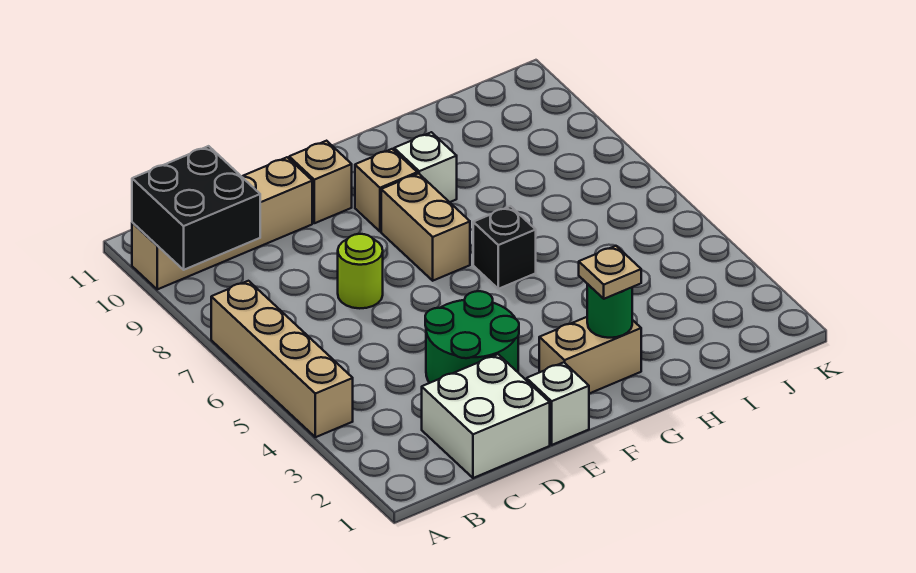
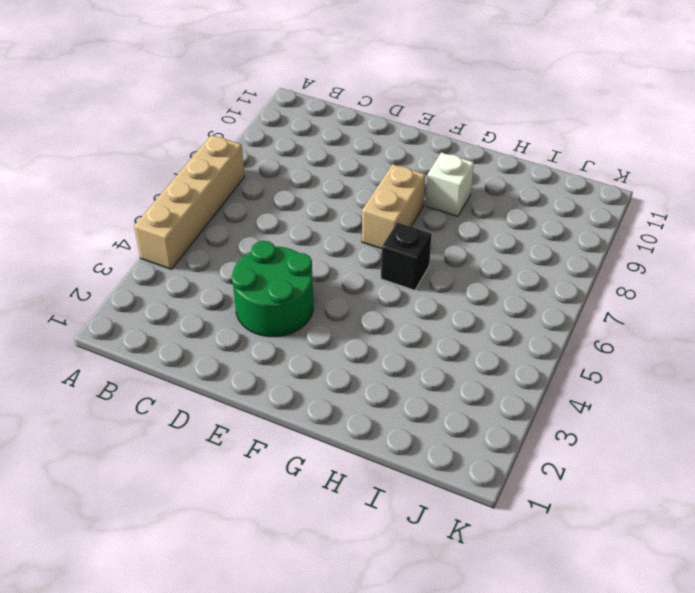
none -> tan brick A10:D10 level 1
none -> white brick C1:D2 level 1
none -> lime round brick D7 level 1

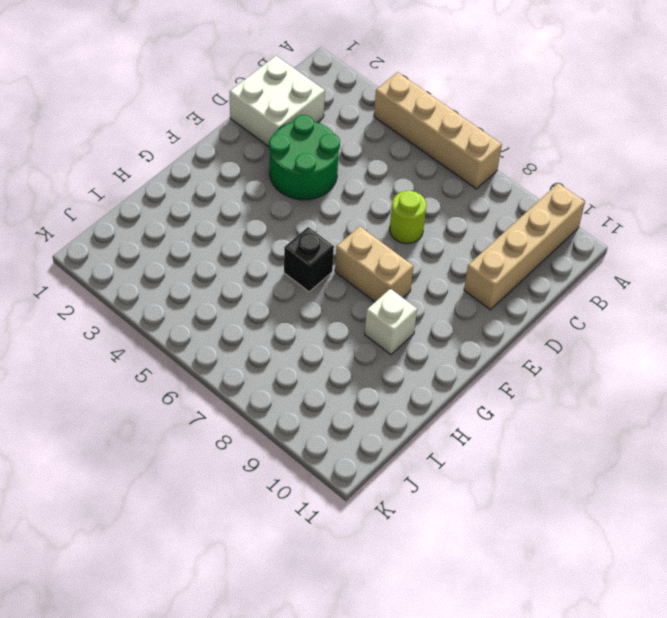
none -> white brick E1 level 1
none -> tan brick E10 level 1
none -> tan brick F2:G2 level 1

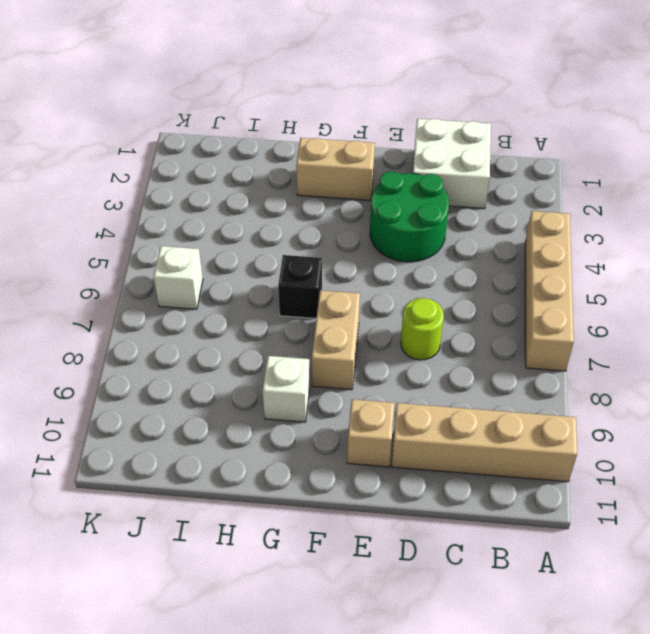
white brick J6 level 1 -> white brick E1 level 1
none -> tan brick F9 level 1
none -> black brick A9:B10 level 2
none -> green round brick G2 level 2

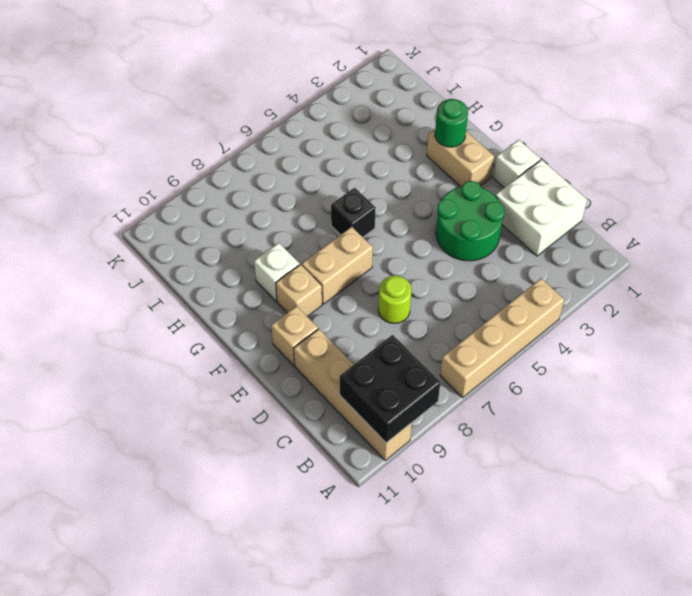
none -> tan plate G2 level 3

